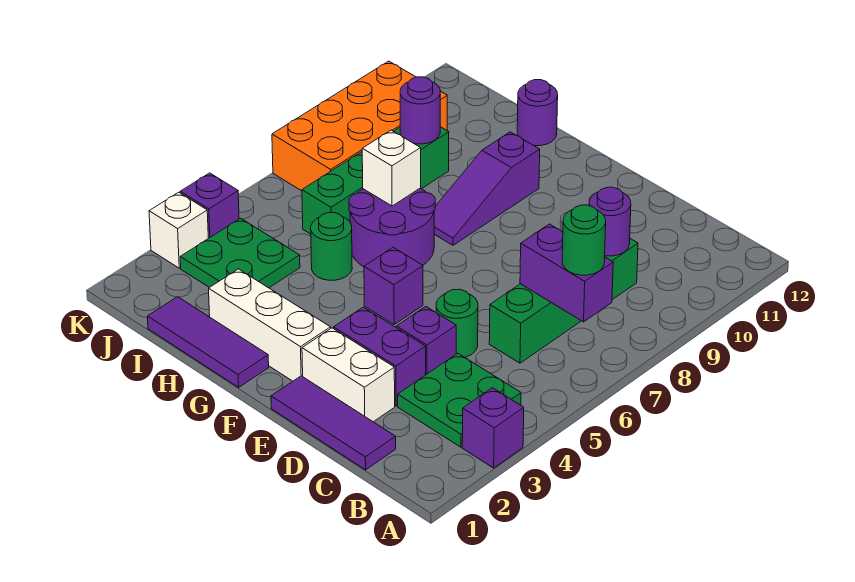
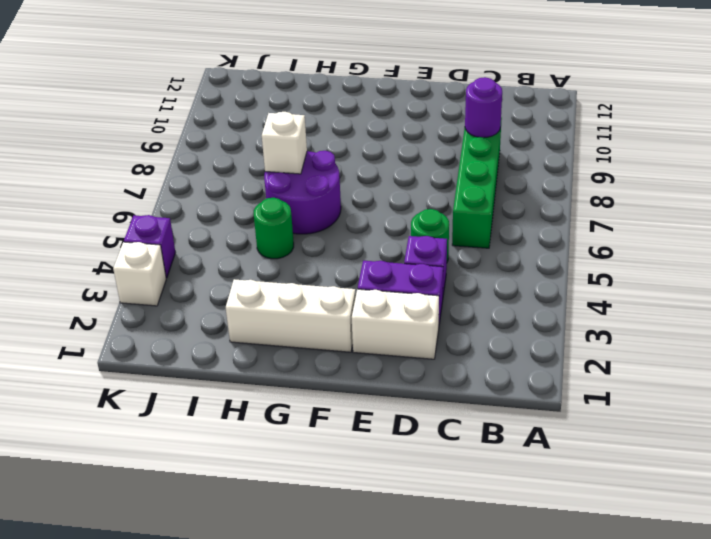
none -> purple brick A3 level 1
none -> green plate B3:C4 level 1
none -> purple tile C1:E1 level 1

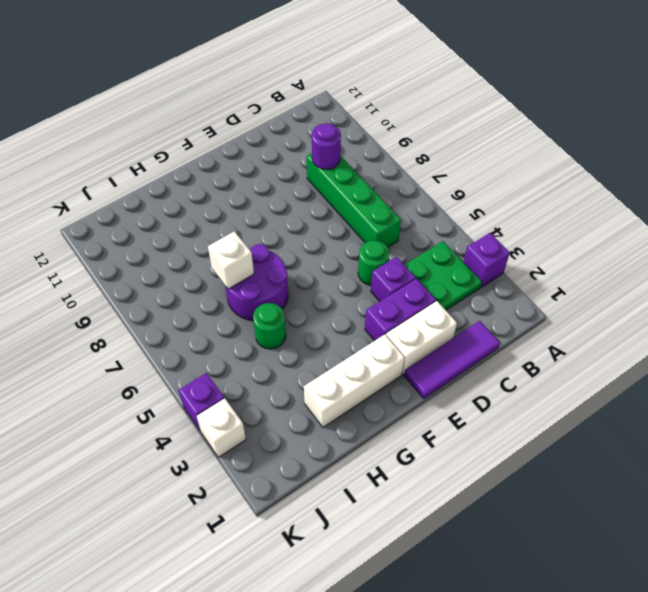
none -> purple brick F5 level 1
none -> purple tile G1:I1 level 1
none -> purple slope G8:G10 level 1 top 10

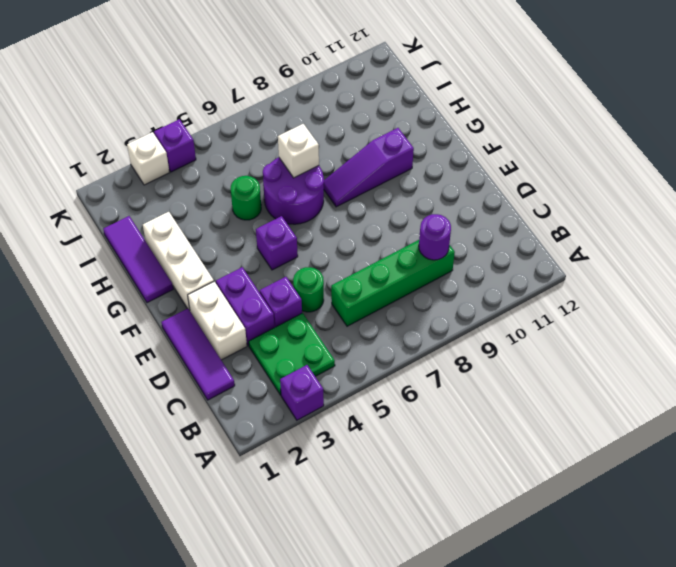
none -> purple round brick H12 level 1
none -> green plate I3:J4 level 1
none -> green brick I6:I9 level 1

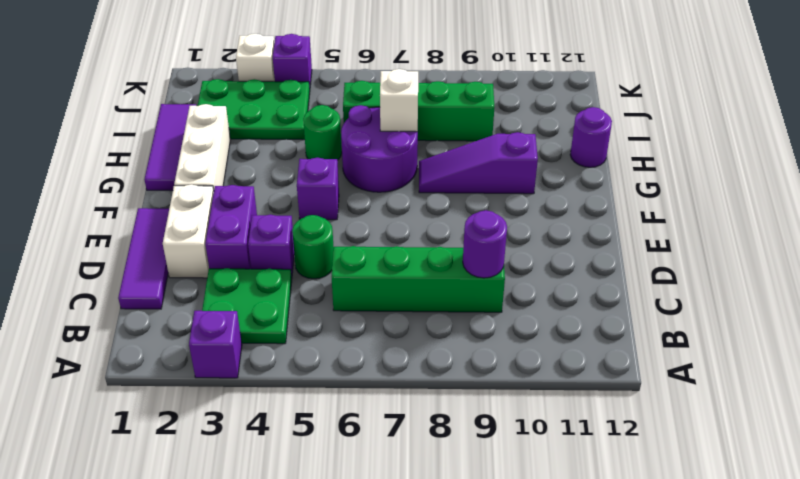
green plate I2:J4 level 1 -> green plate I3:J4 level 1
none -> orange brick J7:K10 level 1
none -> purple brick B7:C7 level 2
none -> purple round brick I9 level 2

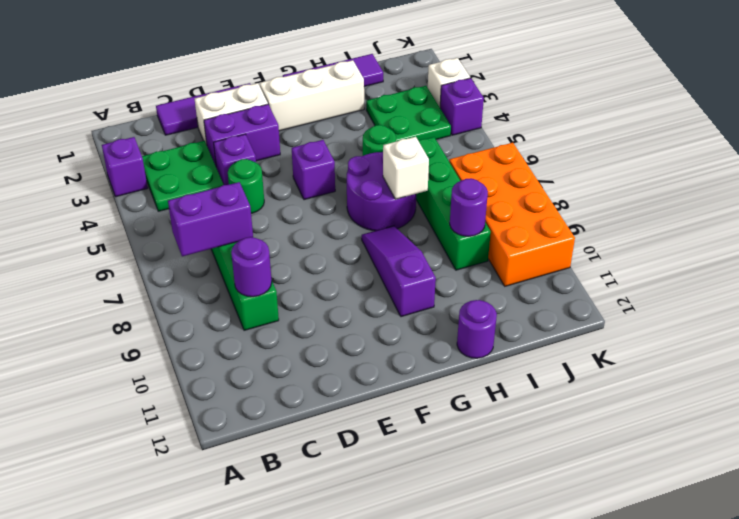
none -> green round brick B7 level 3

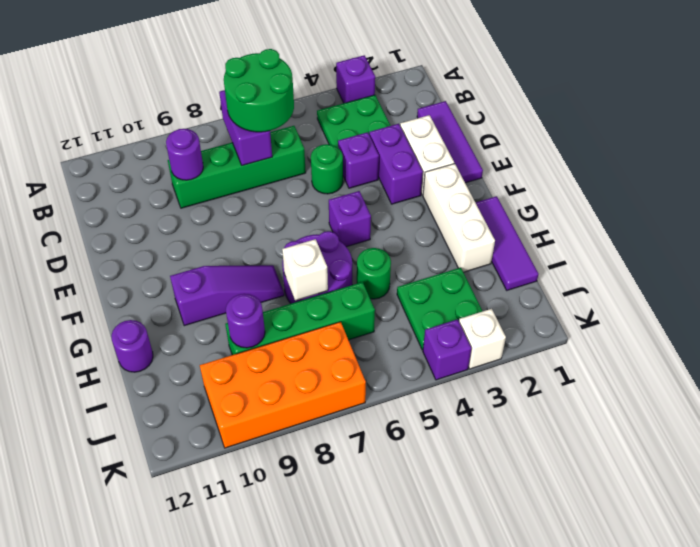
green round brick B6:C7 level 3 -> green round brick B7 level 3

